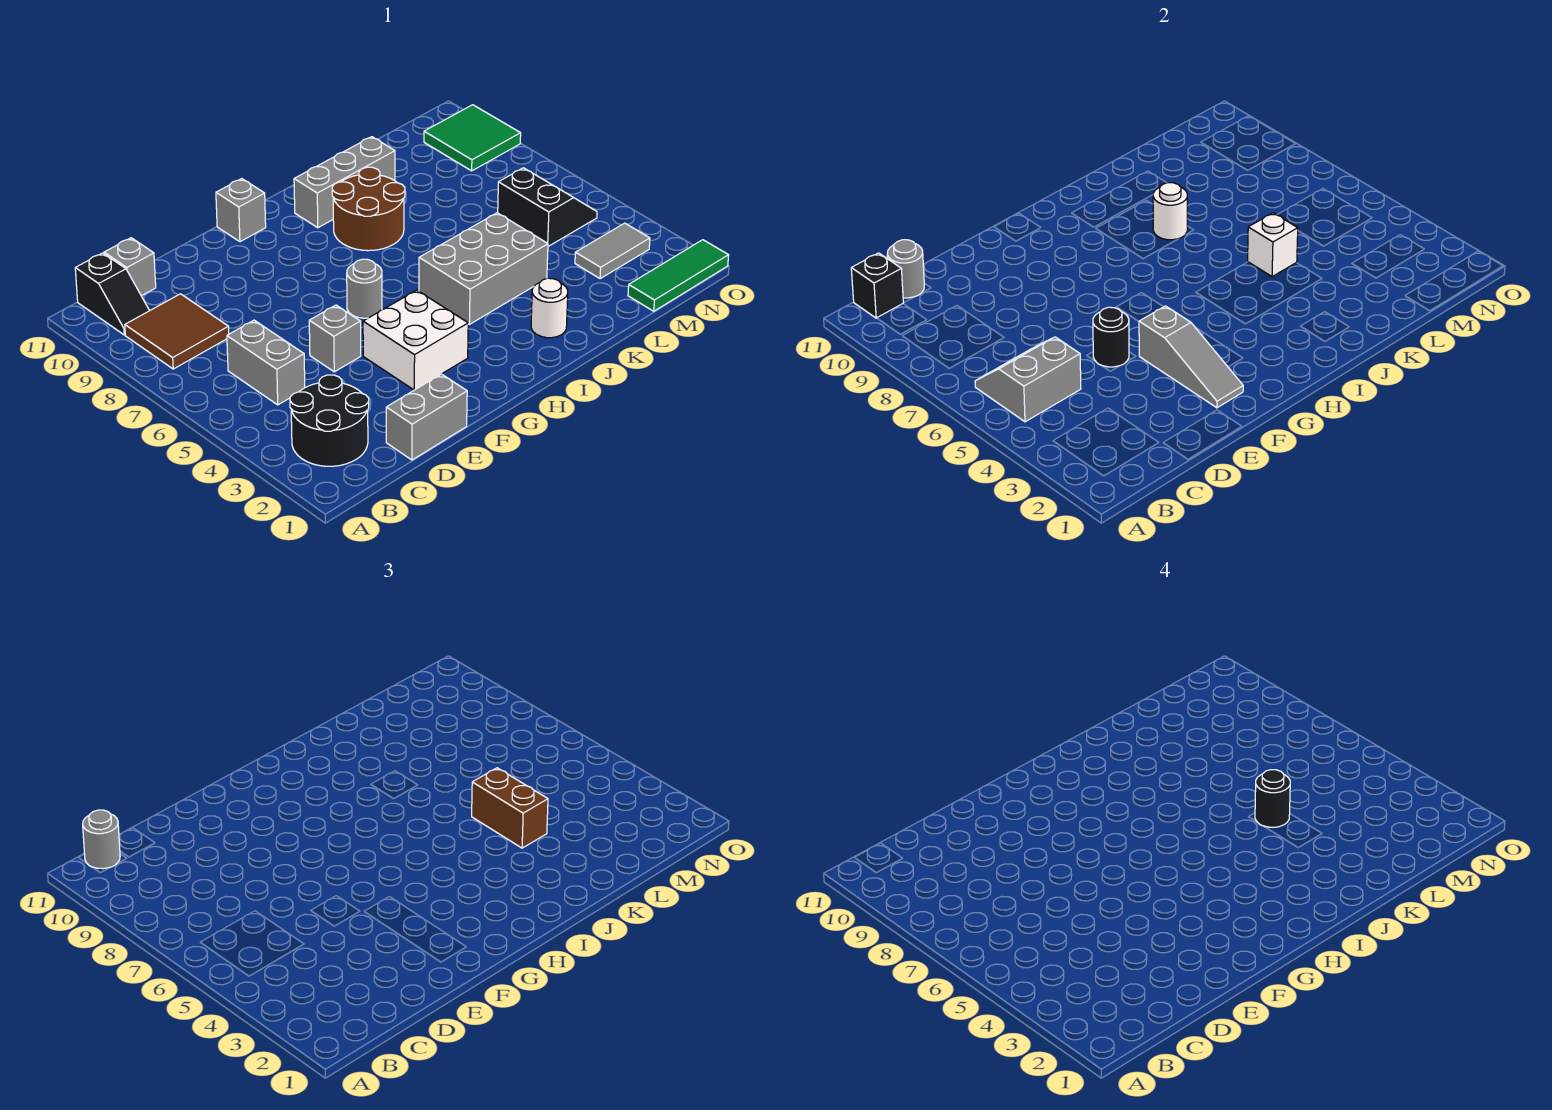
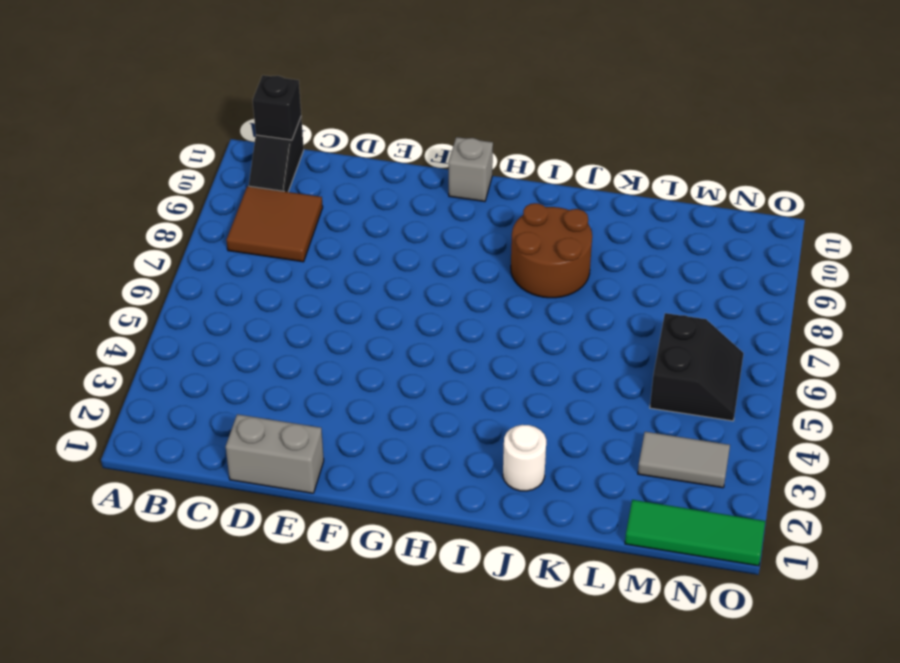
none -> black round brick B2:C3 level 1
none -> grey brick C5:C6 level 1
none -> grey brick C11 level 1

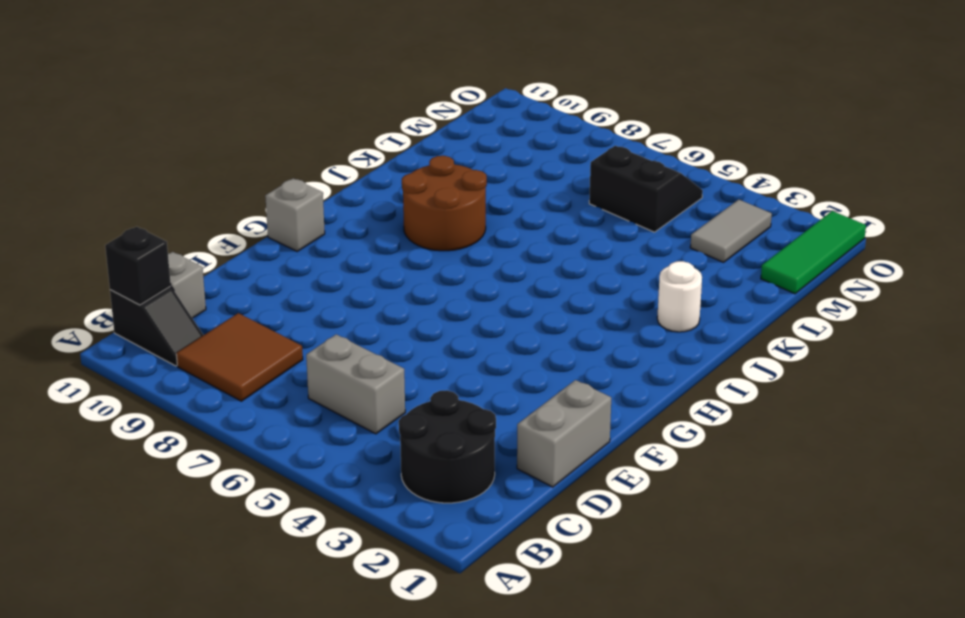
none -> grey brick E5 level 1
none -> white brick F3:G4 level 1
none -> grey round brick G6 level 1

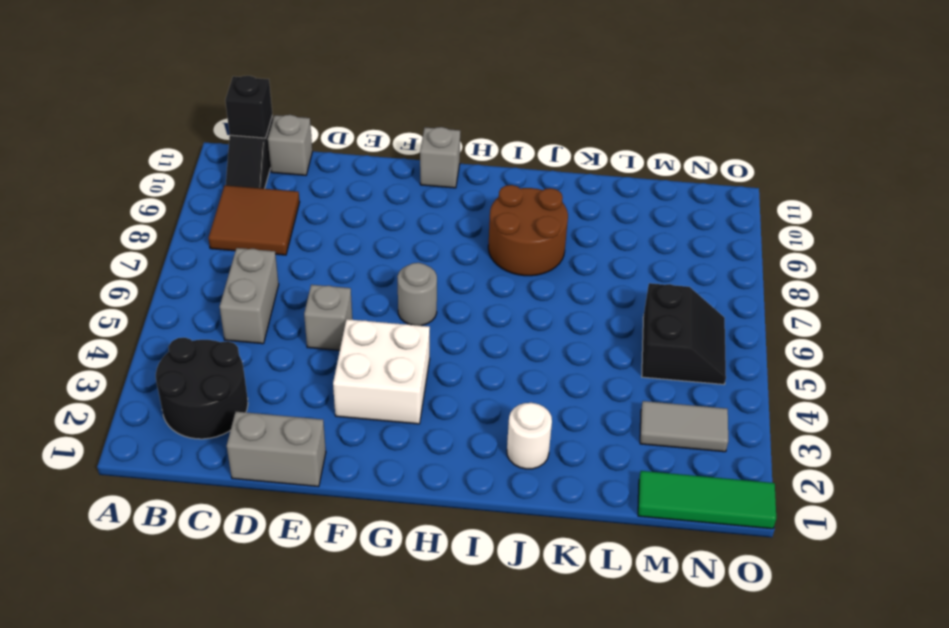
none -> grey brick I4:K5 level 1
none -> grey brick I10:K10 level 1
none -> green tile N9:O10 level 1

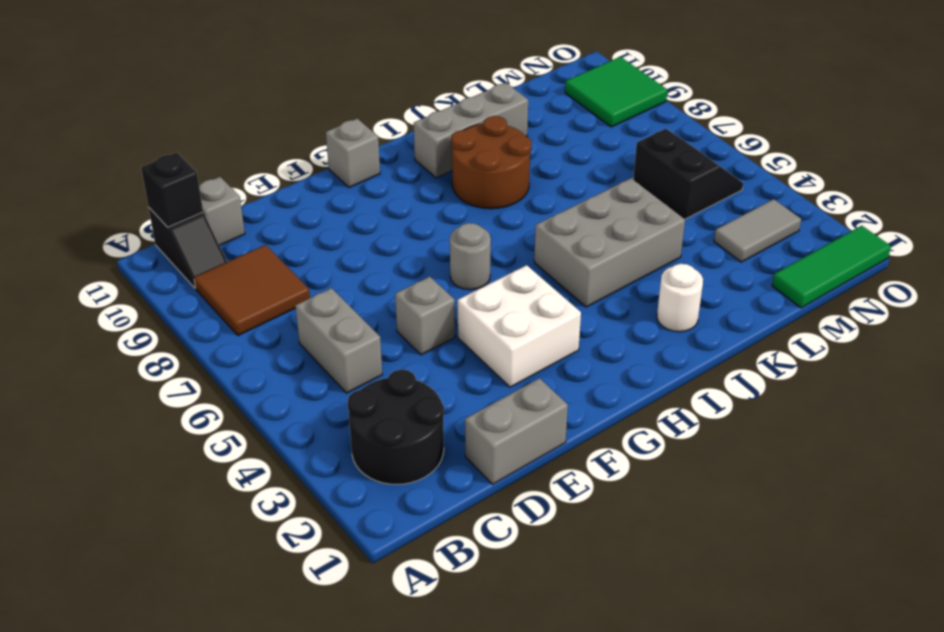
none -> grey slope B5:C6 level 2 top 5
none -> grey round brick C11 level 2
none -> black round brick E5 level 2

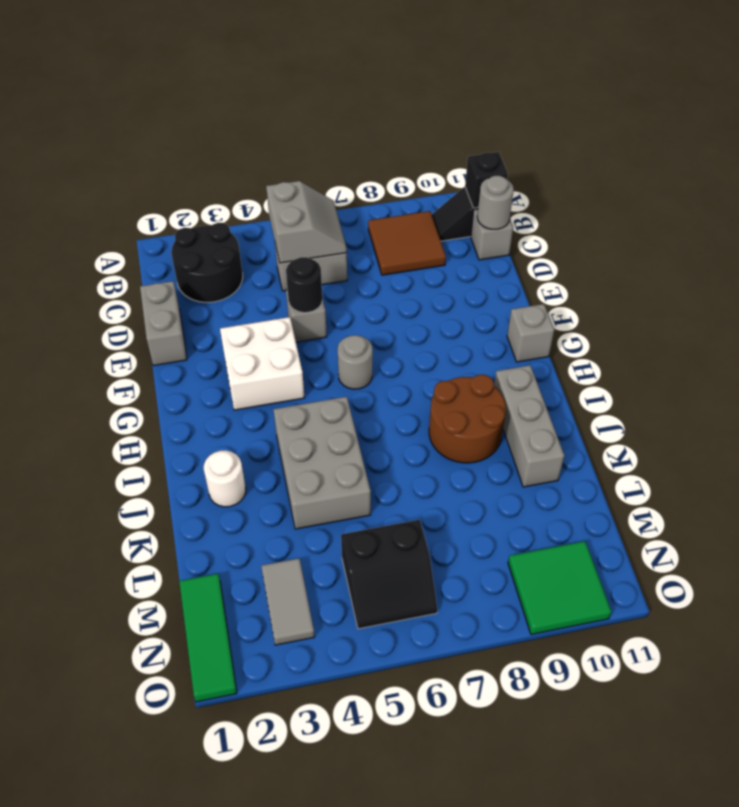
none -> grey slope F2:F4 level 2 top 4
none -> white round brick J8 level 2
none -> white brick K5 level 2

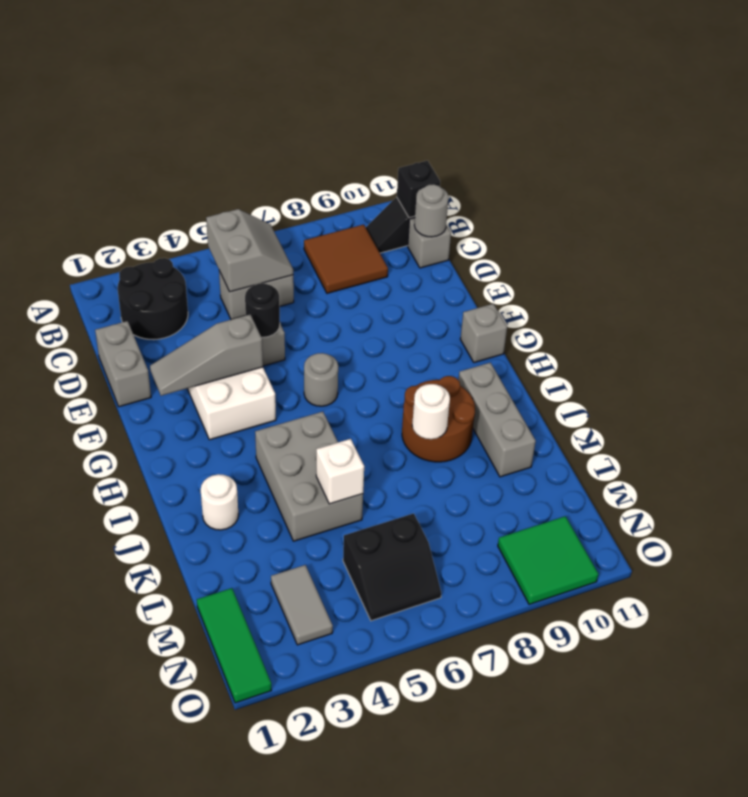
none -> grey round brick B11 level 3
none -> brown brick K4:K5 level 3
none -> black round brick K5 level 4

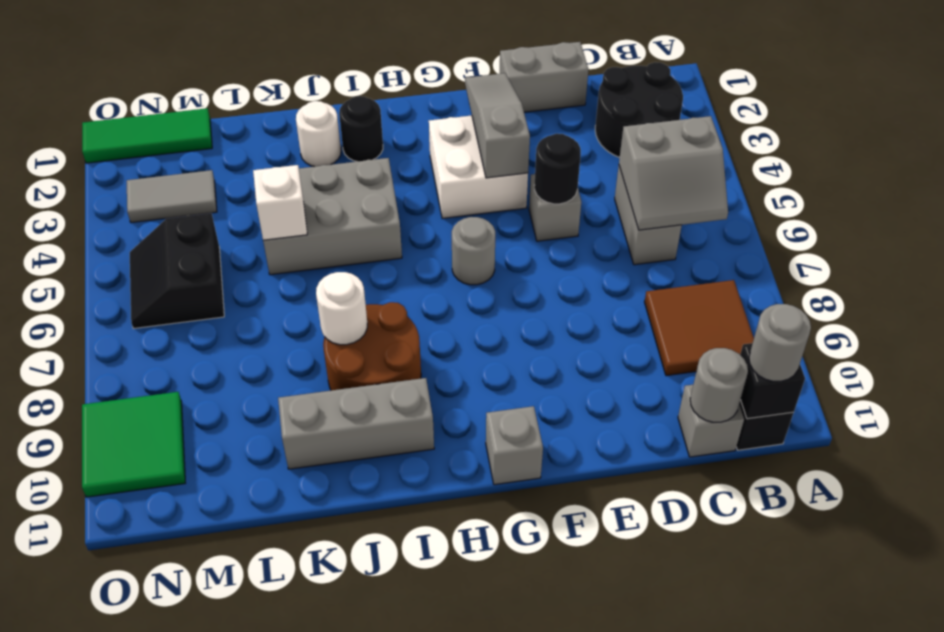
black round brick I2 level 1 -> black round brick K5 level 4
none -> brown brick K4:K5 level 3

